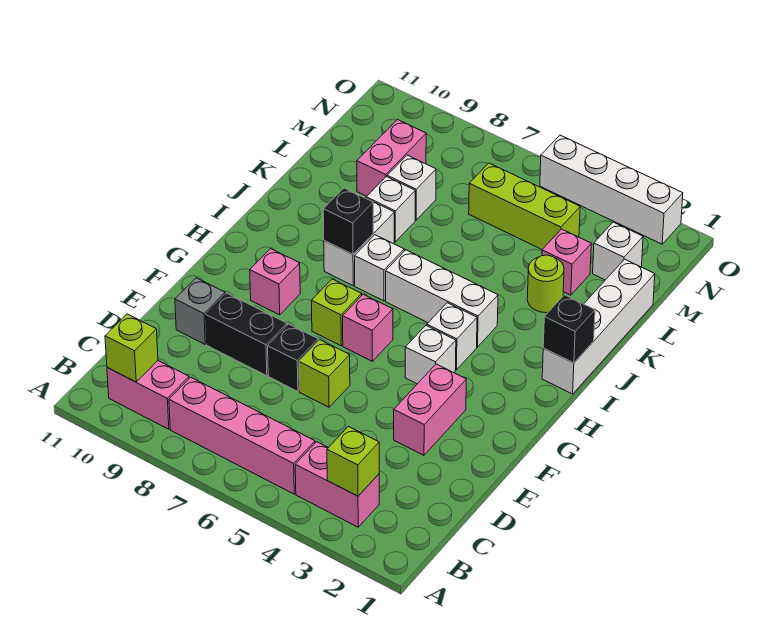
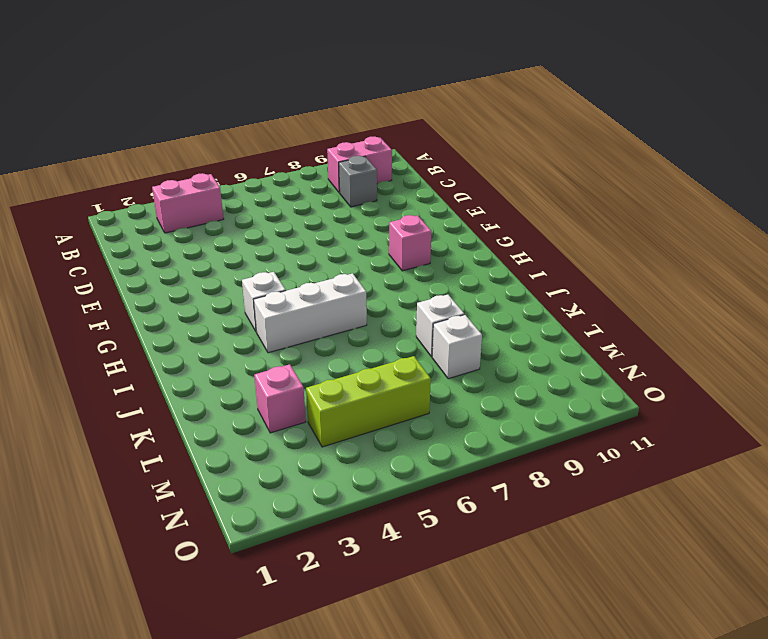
grey brick C9 level 1 -> grey brick E10 level 1
none -> pink brick B5:B8 level 1
none -> pink brick E3:F3 level 1
none -> lime brick E6 level 1

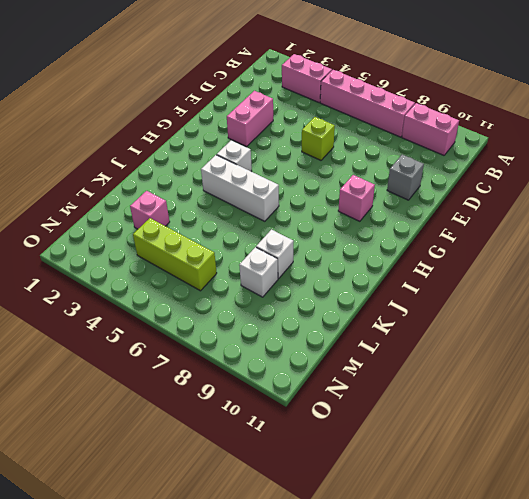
none -> black brick E7 level 1
none -> black brick E8:E9 level 1
none -> white brick G4 level 1

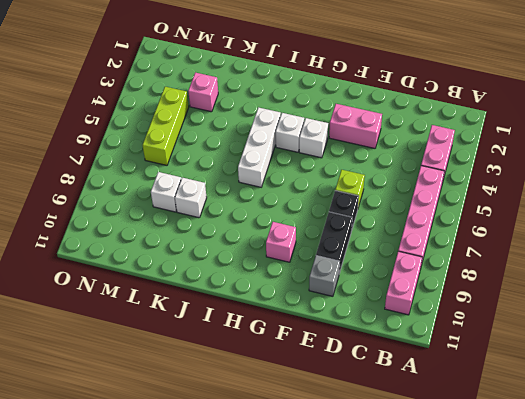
none -> pink brick G6 level 1
none -> lime brick G7 level 1
none -> white brick I1:L1 level 1

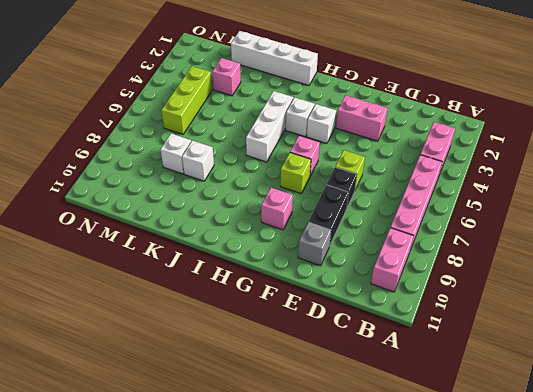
none -> white brick I7 level 1
none -> white brick I8:J8 level 1
none -> lime round brick K3 level 1

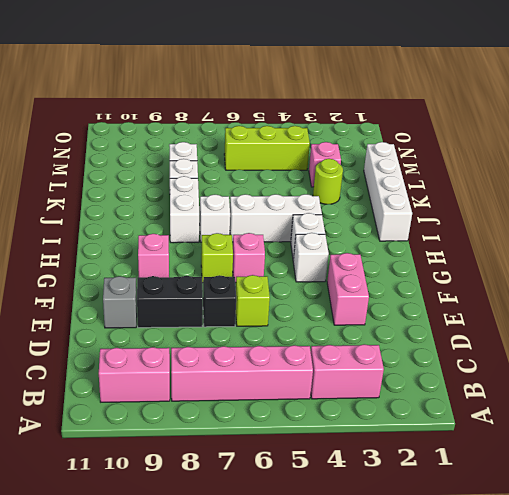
none -> pink brick L9:M9 level 1
none -> white brick M2 level 1
none -> white brick O2:O5 level 1

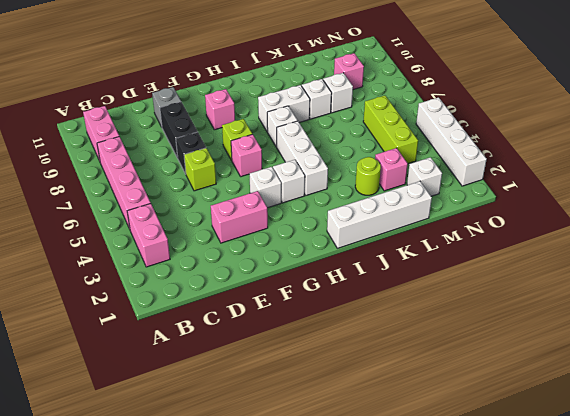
pink brick M9 level 1 -> pink brick L9:M9 level 1
none -> lime brick B3 level 2
none -> lime brick B10 level 2
none -> black brick I1 level 2

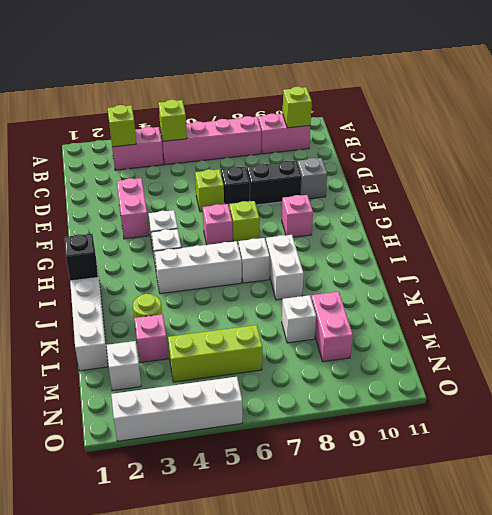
lime brick B5 level 2 -> none
none -> white brick K8 level 1
none -> black brick I8 level 2

